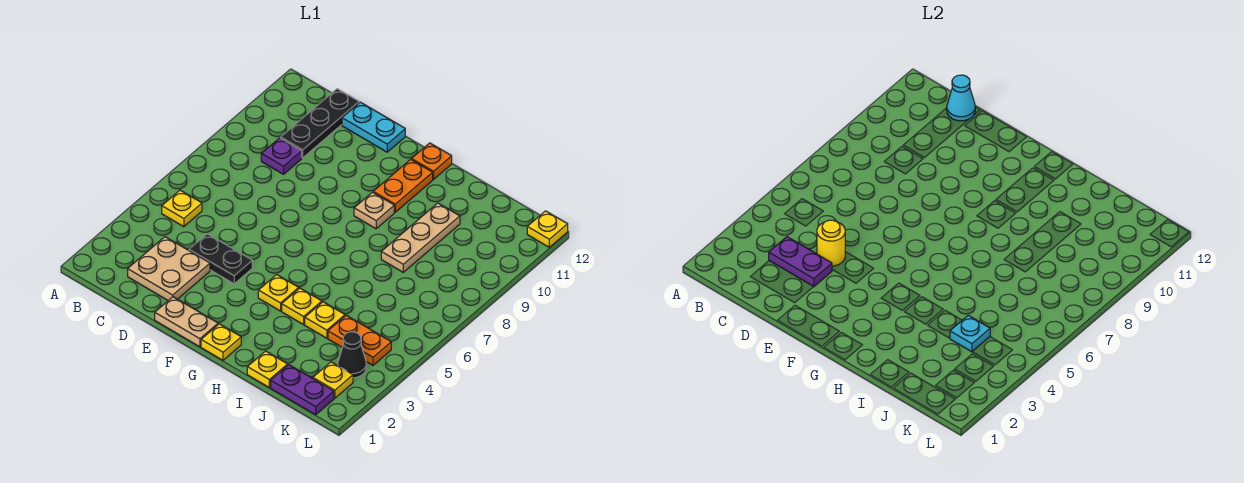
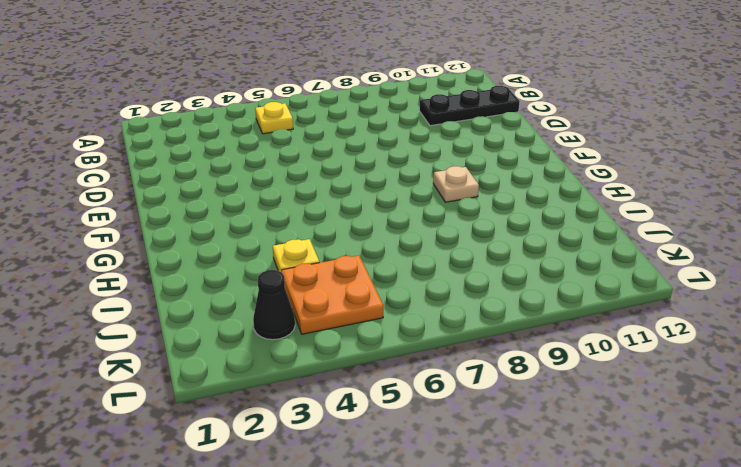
orange plate J4:K5 level 1 -> orange plate J4:K4 level 1
none -> tan plate C2:D3 level 1
none -> purple plate C9 level 1
none -> black plate D4:E4 level 1

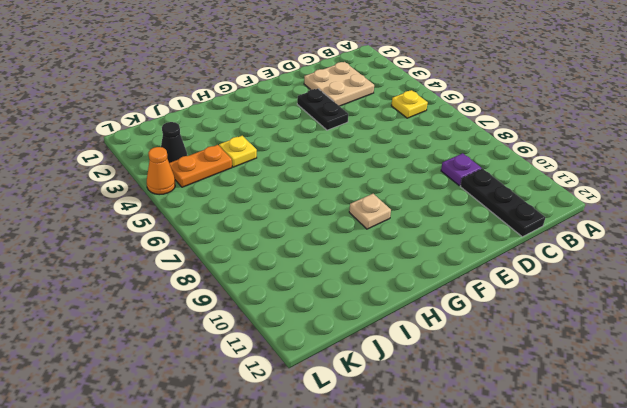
black plate E3:E4 level 1 -> black plate D4:E4 level 1
orange cone L4 level 1 -> none
none -> cyan plate D12:E12 level 1
none -> tan plate E1:F1 level 1
none -> yellow plate G1 level 1

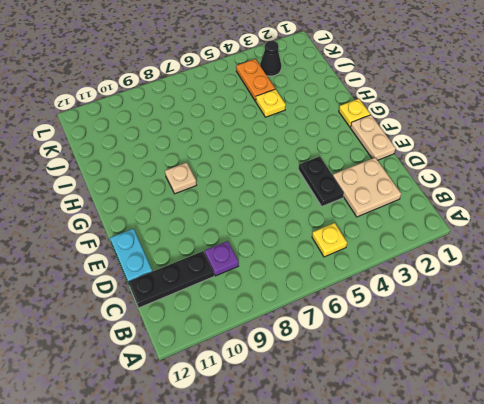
none -> yellow plate G4 level 1
none -> orange plate G10:G11 level 1
none -> orange plate G12 level 1

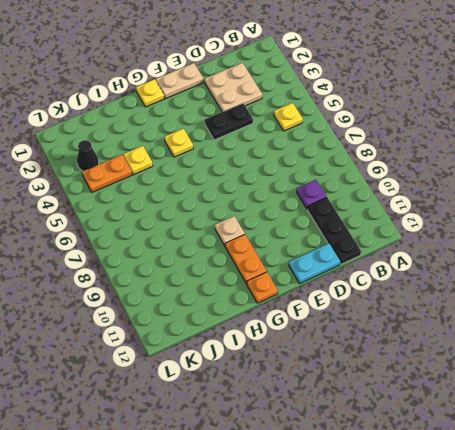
none -> yellow plate H4 level 1
none -> yellow plate I1 level 1
none -> tan plate I8:I10 level 1

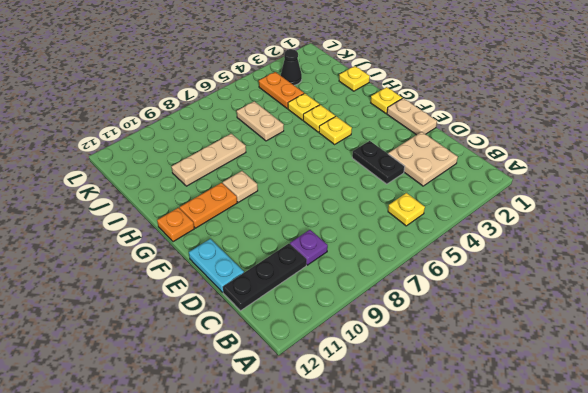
tan plate I6:J6 level 1 -> none
none -> purple plate J1:K1 level 1
none -> yellow plate K2 level 1
none -> yellow plate L12 level 1

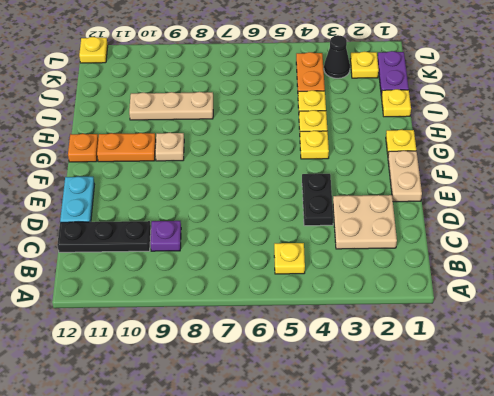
none -> purple plate C3:D3 level 2
none -> cyan cone C12 level 2
none -> yellow round brick D4 level 2

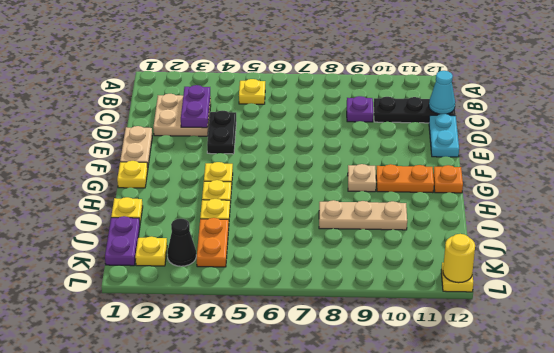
yellow round brick L12 level 2 -> yellow round brick D4 level 2
none -> cyan plate J4 level 2

